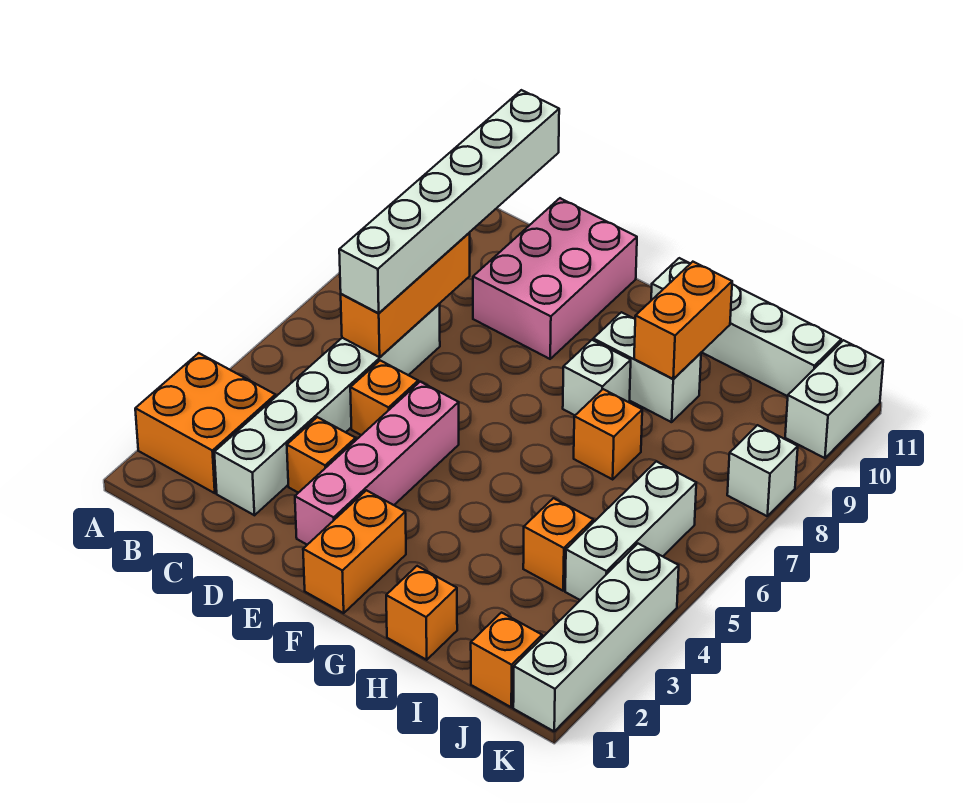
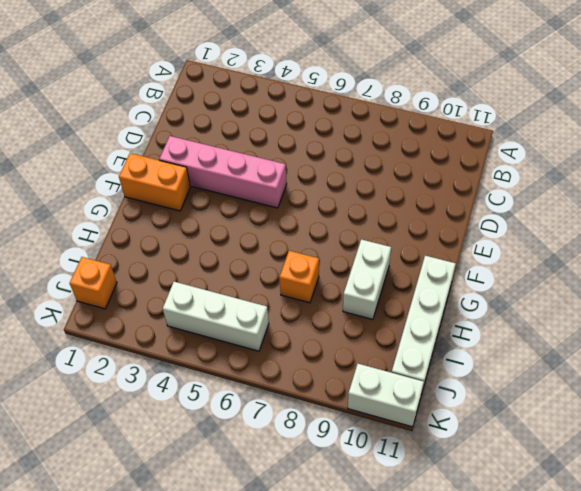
none -> orange brick A2:B3 level 1
none -> white brick C2:C7 level 1
none -> orange brick D3 level 1

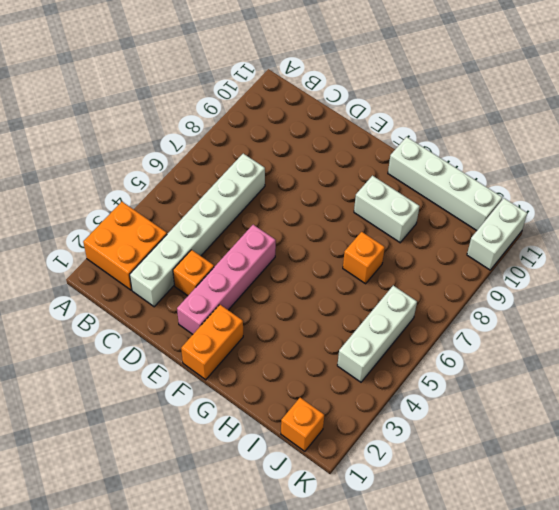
none -> orange brick D5 level 1
none -> pink brick D9:E11 level 1
none -> white brick G8 level 1

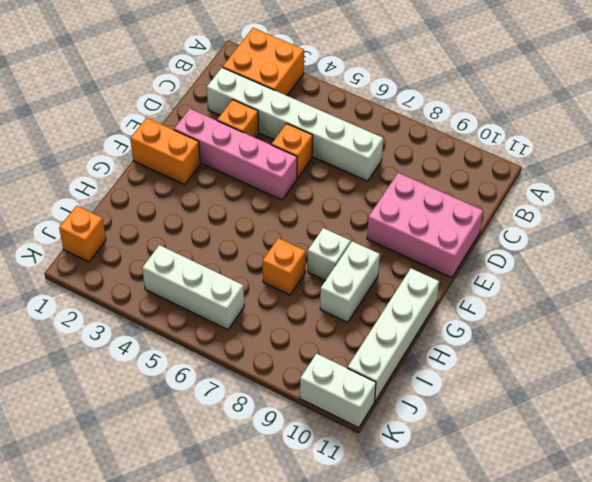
none -> orange brick H1 level 1
none -> orange brick I4 level 1
none -> white brick K1:K4 level 1

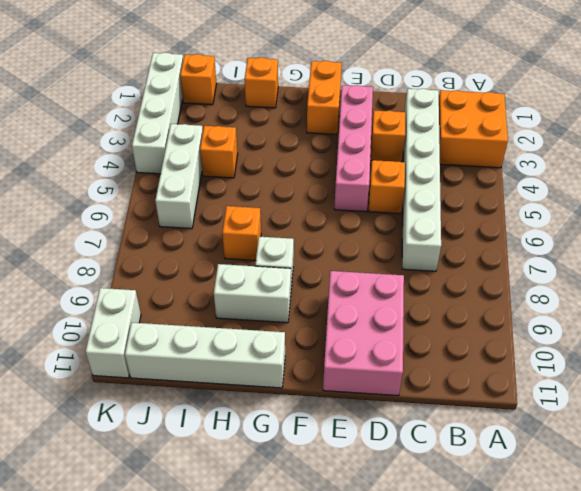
none -> white brick K8 level 1
none -> orange brick C6:C8 level 2
none -> orange brick H9:H10 level 2

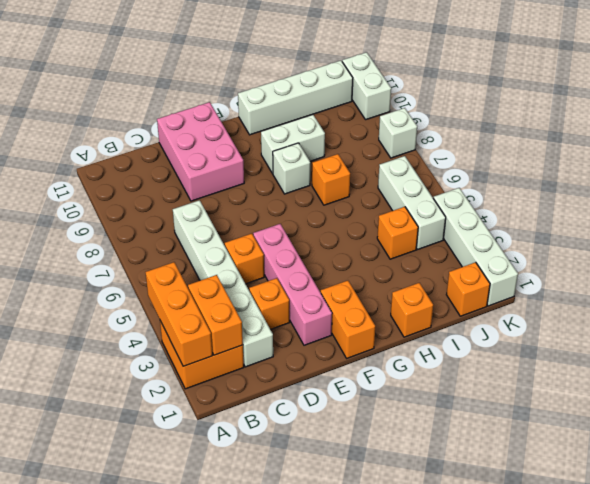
orange brick A2:A4 level 2 -> orange brick C6:C8 level 2
orange brick B2:B3 level 2 -> orange brick H9:H10 level 2
none -> white brick C6:C11 level 3

